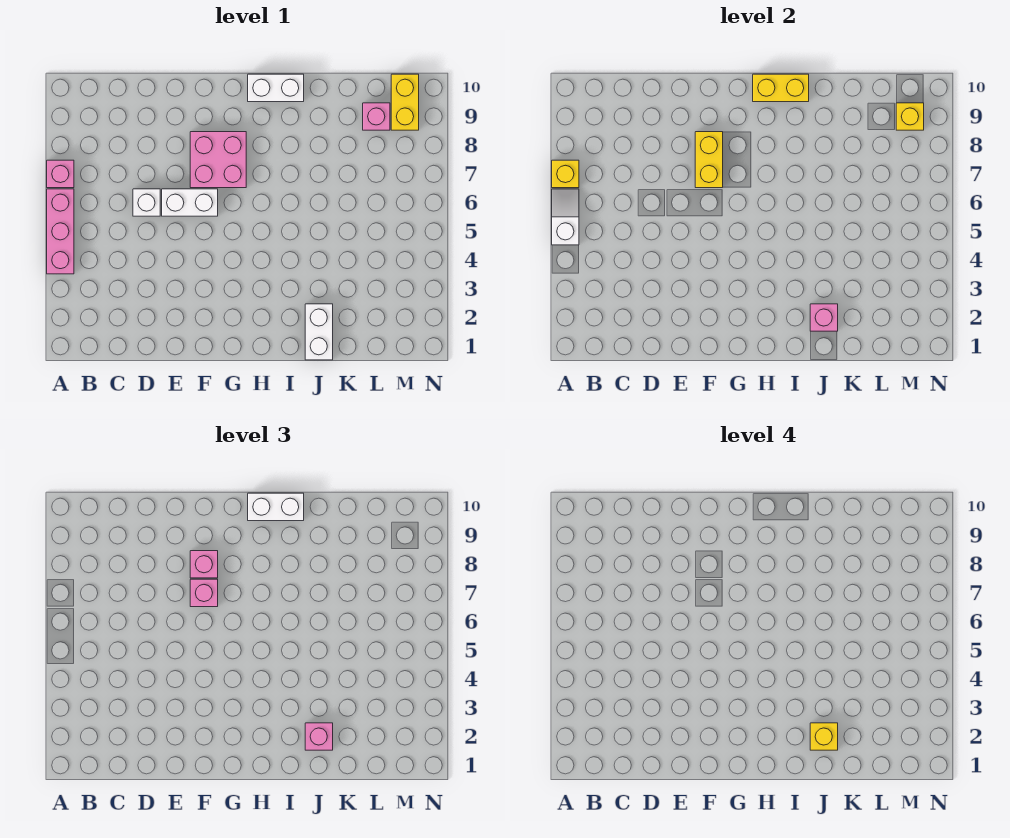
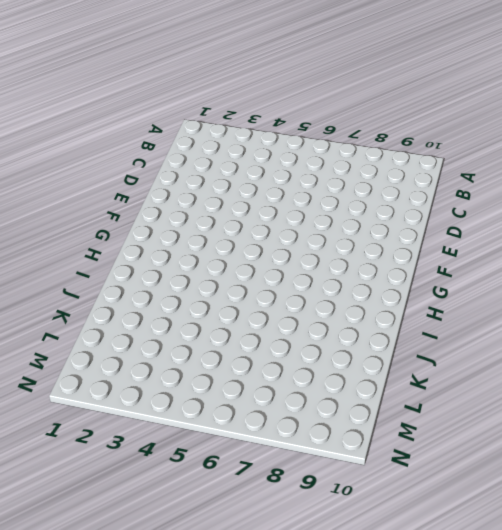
none -> pink brick A4:A6 level 1
none -> pink brick A7 level 1
none -> white brick D6 level 1

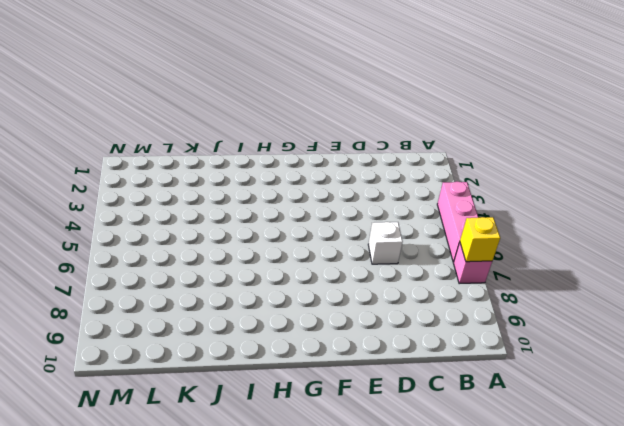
none -> white brick E6:F6 level 1
none -> pink brick F7:G8 level 1
none -> white brick H10:I10 level 1

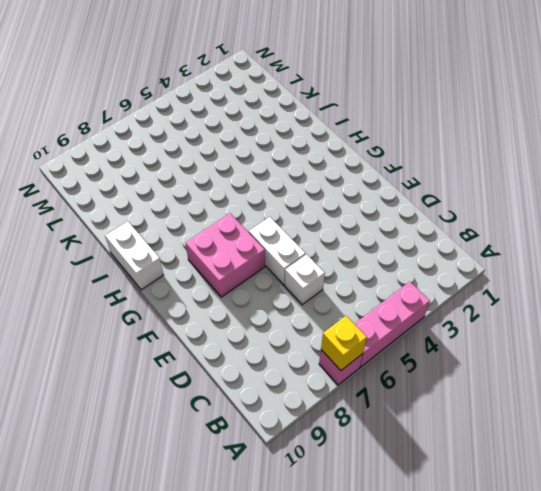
none -> white brick J1:J2 level 1
none -> pink brick L9 level 1
none -> yellow brick M9:M10 level 1

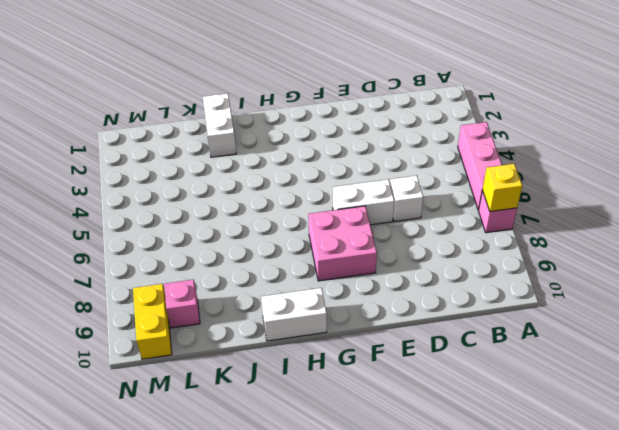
none -> white slope A5:A6 level 2 top 5
none -> yellow brick F7:F8 level 2
none -> yellow brick H10:I10 level 2

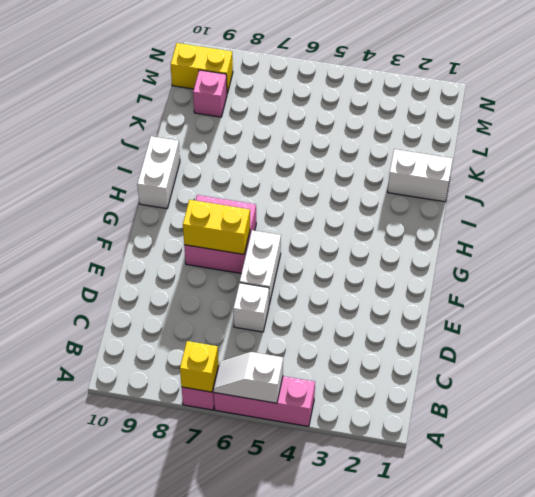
none -> yellow brick H10:I10 level 2
none -> pink brick J2 level 2
none -> yellow brick M9 level 2

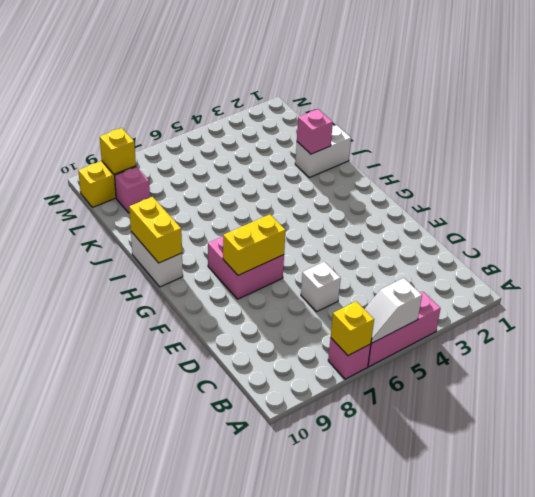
none -> white brick E6:F6 level 1
none -> pink brick F7 level 3
none -> pink brick F8 level 3

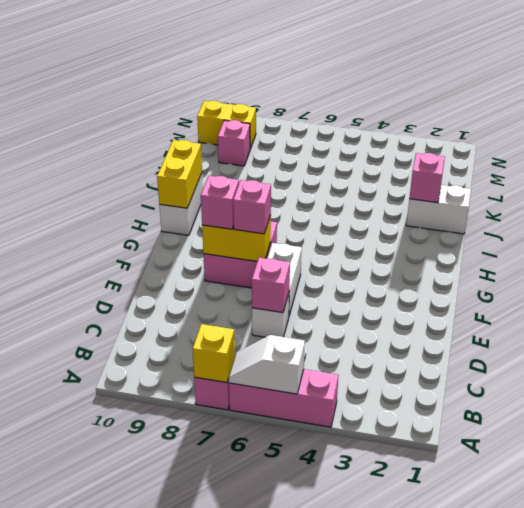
pink brick D6 level 2 -> pink brick J2 level 3
none -> yellow brick M9 level 2
none -> white brick H10:I10 level 3
none -> yellow brick J2 level 4

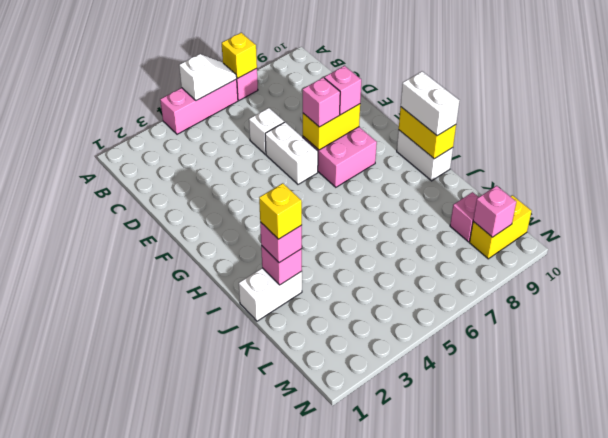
pink brick M9 level 2 -> yellow brick M9 level 2

